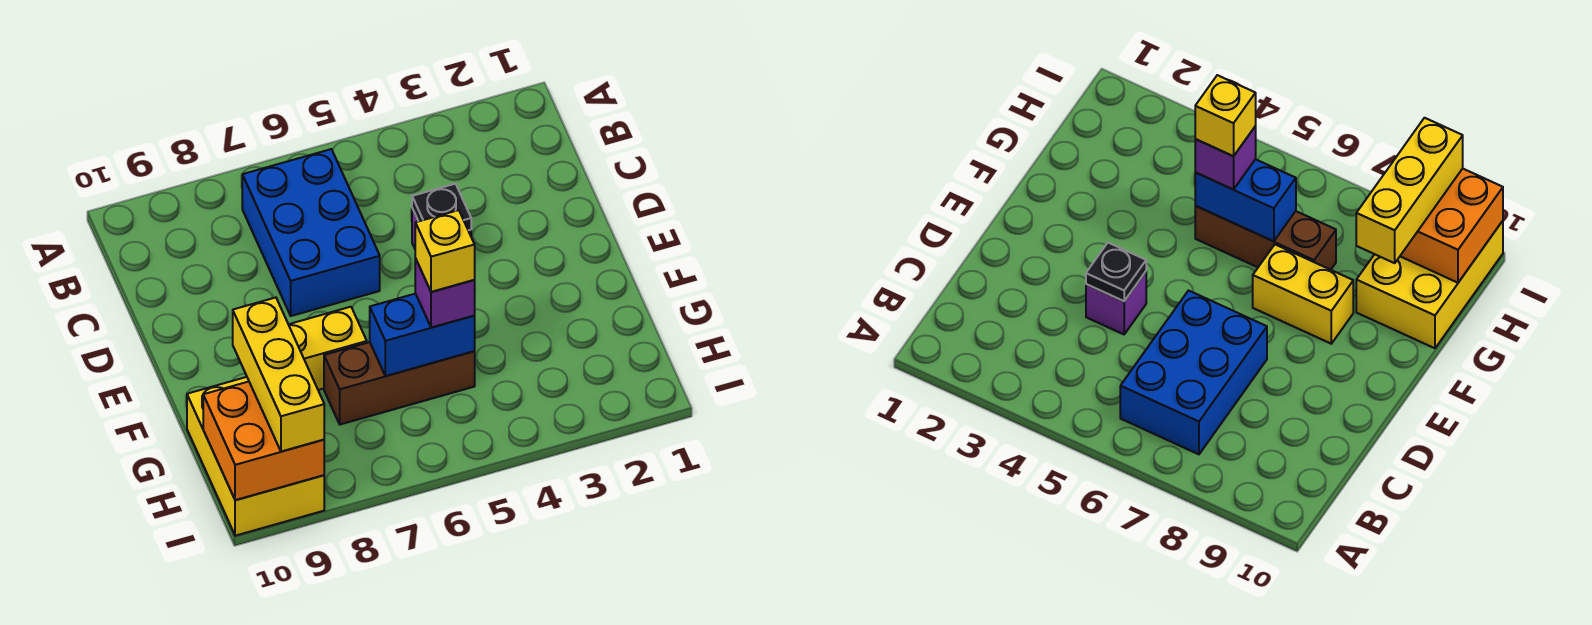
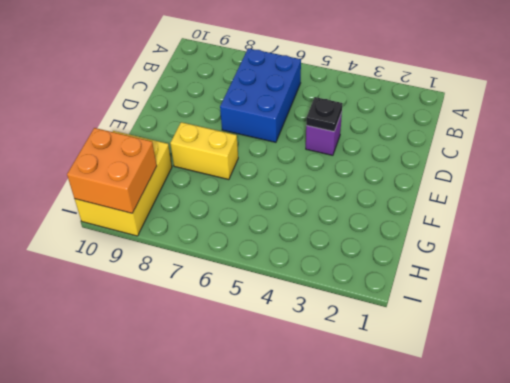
none -> brown brick G5:G7 level 1
none -> blue brick G5:G6 level 2

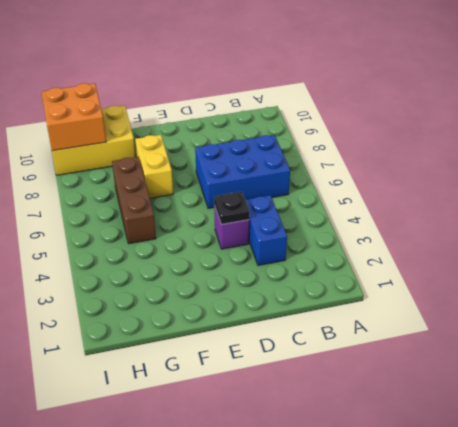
blue brick C3:C4 level 1 -> blue brick G5:G6 level 2
none -> purple brick G5 level 3
none -> yellow brick G9:I9 level 3

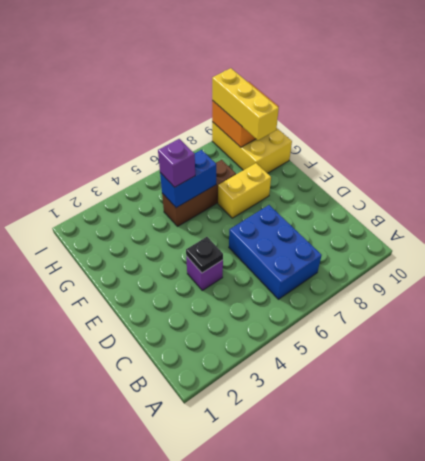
none -> yellow brick G5 level 4

